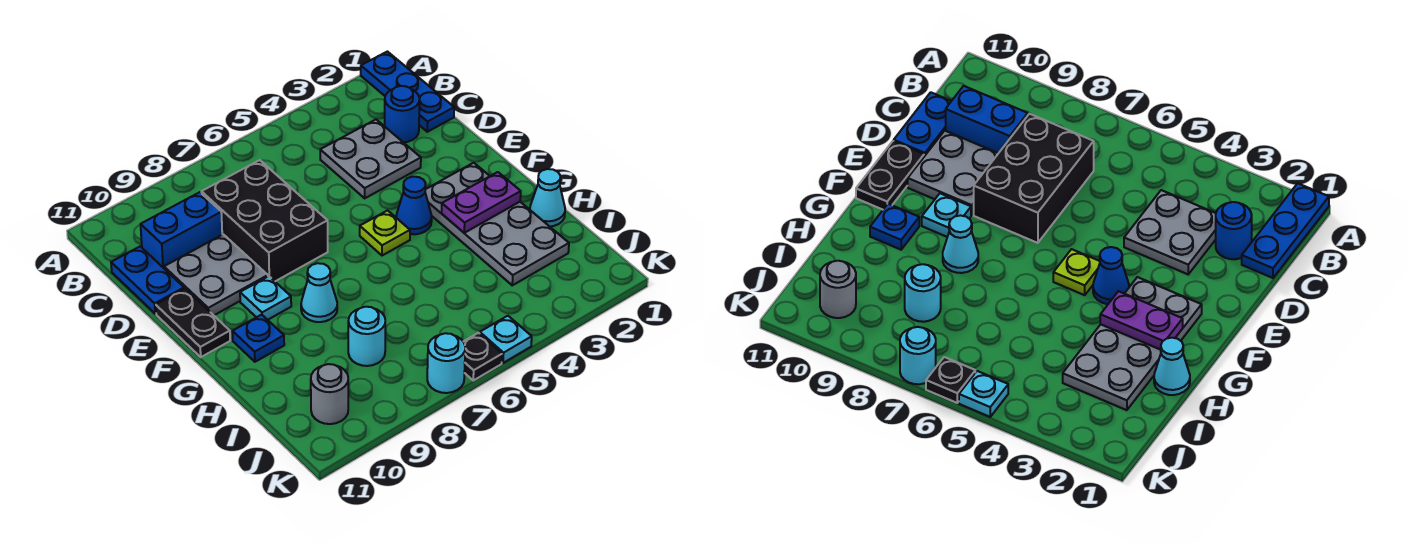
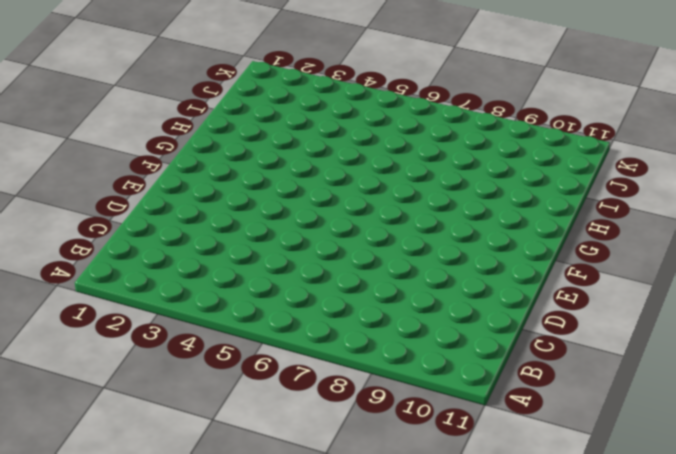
none -> blue plate A1:C1 level 1
none -> blue round brick C2 level 1
none -> grey plate C3:D4 level 1

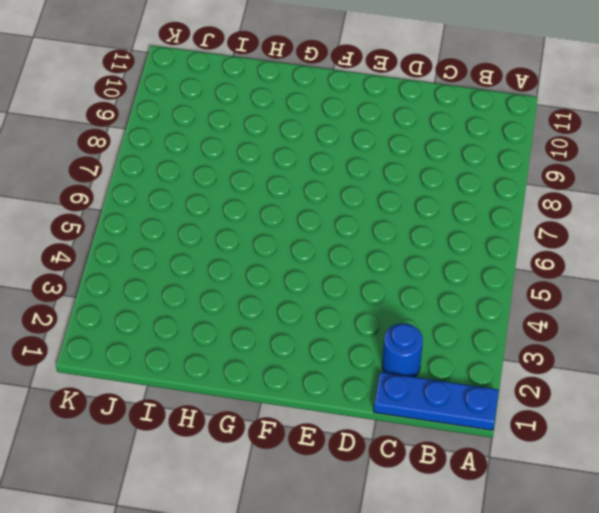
none -> grey plate C3:D4 level 1
none -> black brick C7:E8 level 1
none -> blue brick C9:C10 level 1

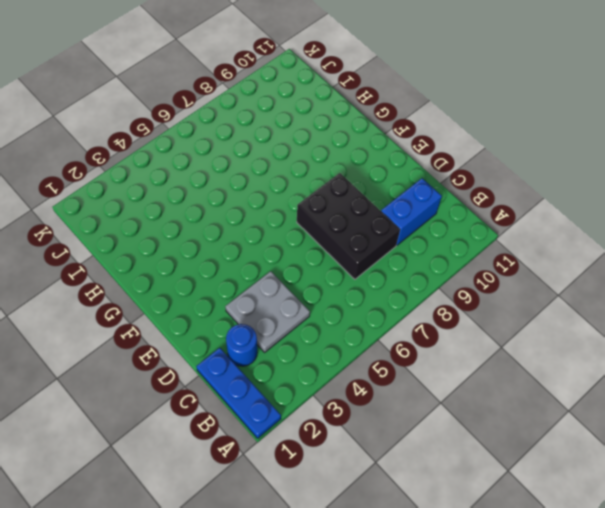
none -> blue plate C11:D11 level 1
none -> grey plate D9:E10 level 1
none -> black plate E11:F11 level 1

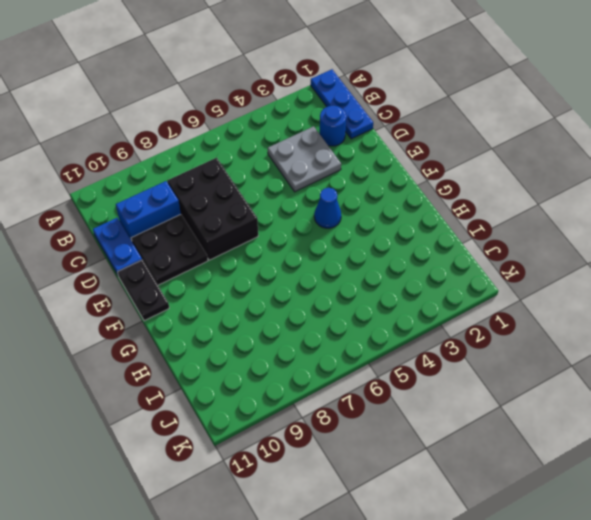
black plate D9:E10 level 1 -> grey plate D9:E10 level 1
none -> grey plate F2:I3 level 1
none -> lime plate F5 level 1
none -> cyan plate F9 level 1

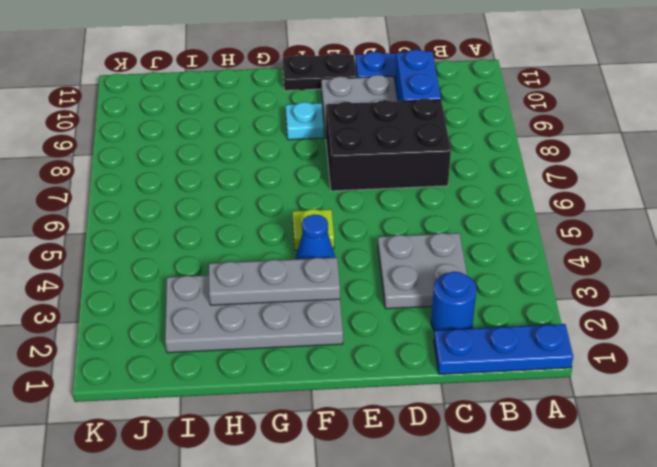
grey plate F3:H3 level 2 -> purple plate G2:G3 level 2
none -> cyan cone G8 level 1
none -> blue plate G10 level 1
none -> cyan cone H1 level 1

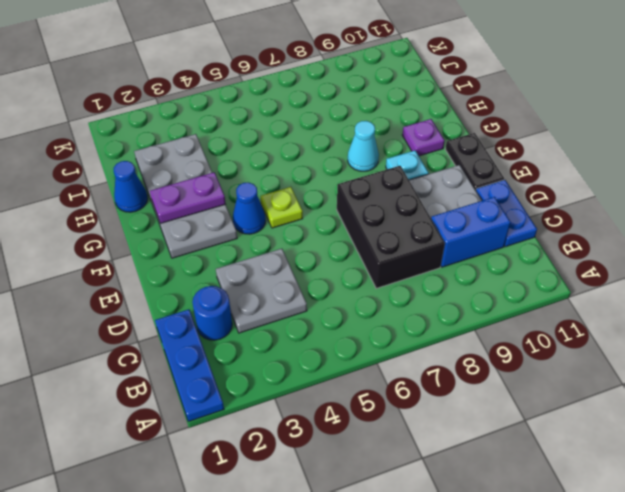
purple plate G10 level 1 -> blue plate G10 level 1
blue cone H1 level 1 -> cyan cone H1 level 1
none -> cyan round brick I8 level 1
none -> grey round brick J10 level 1
none -> cyan plate K5 level 1

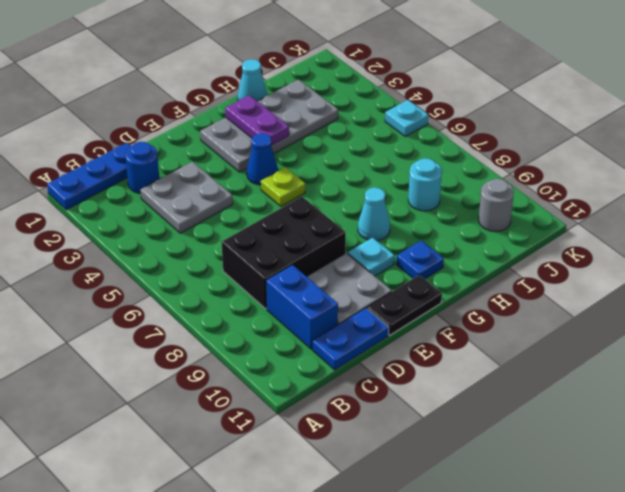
none -> black plate K6 level 1
none -> cyan round brick K7 level 1

